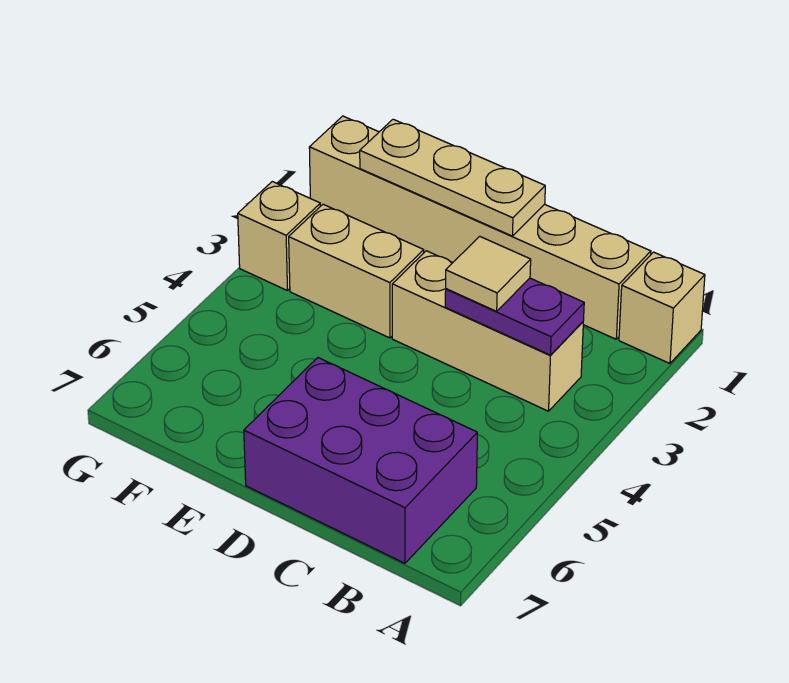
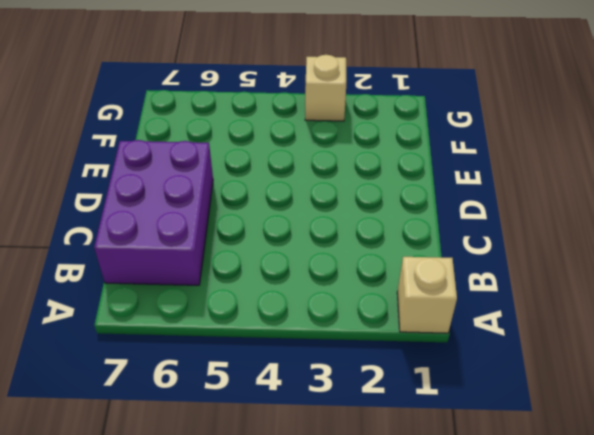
none -> tan brick B1:G1 level 1
none -> tan brick B3:D3 level 1

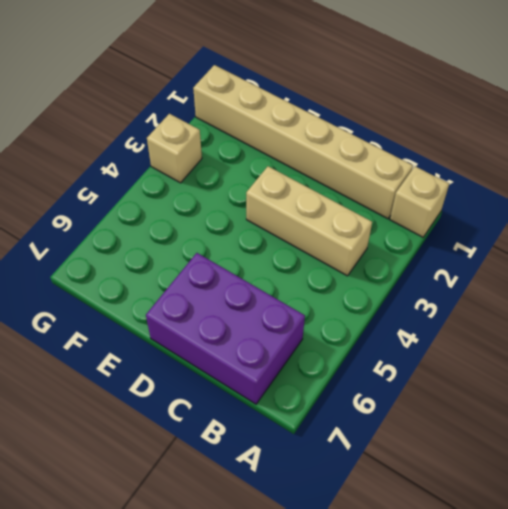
none -> tan brick E3:F3 level 1
none -> purple plate B3:C3 level 2

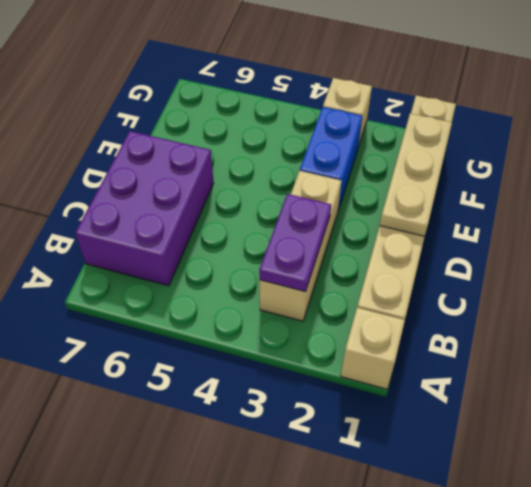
blue brick E3:F3 level 1 -> tan brick E3:F3 level 1
none -> tan tile C3 level 3

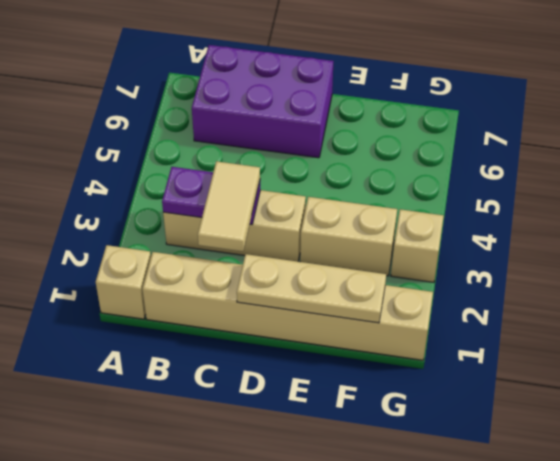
tan tile C2:C3 level 3 -> tan tile C3 level 3

